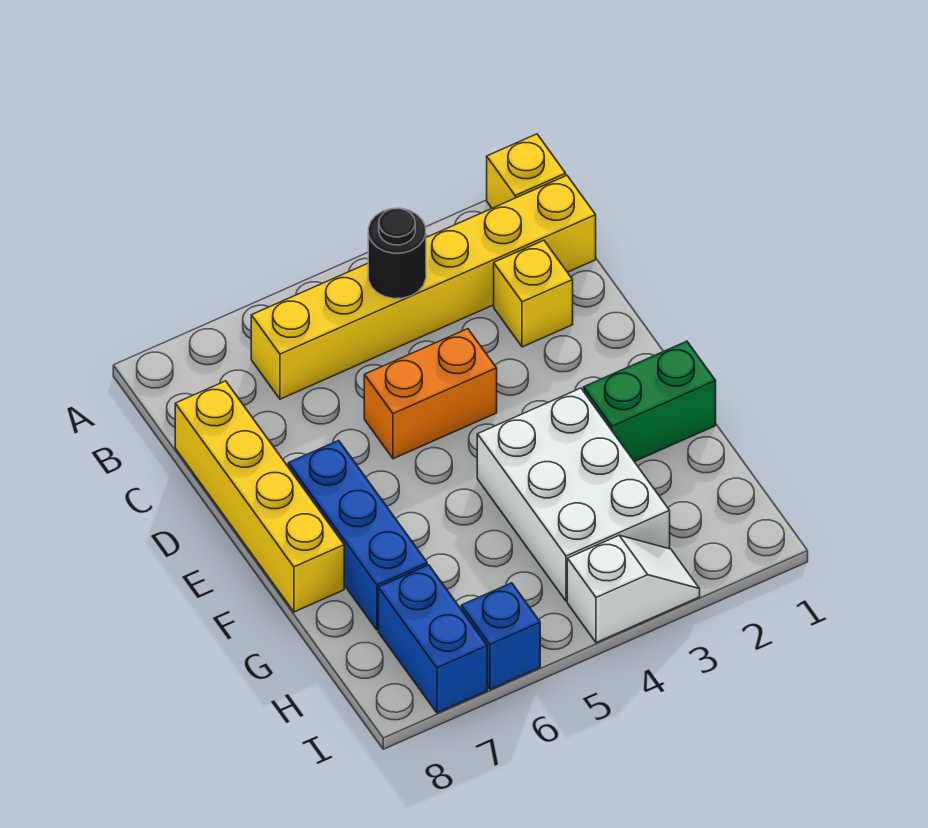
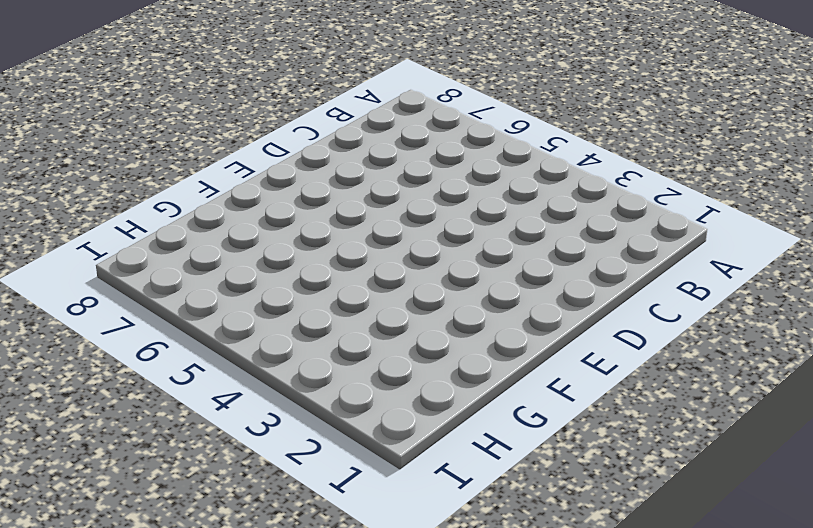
none -> yellow brick A1 level 1
none -> yellow brick B1:B6 level 1
none -> yellow brick C2 level 1

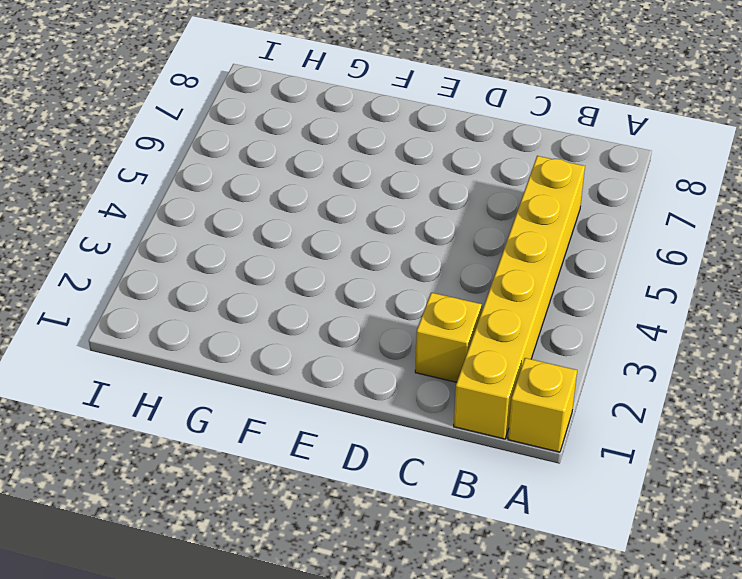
none -> yellow brick C8:F8 level 1
none -> orange brick D4:D5 level 1
none -> blue brick E7:G7 level 1

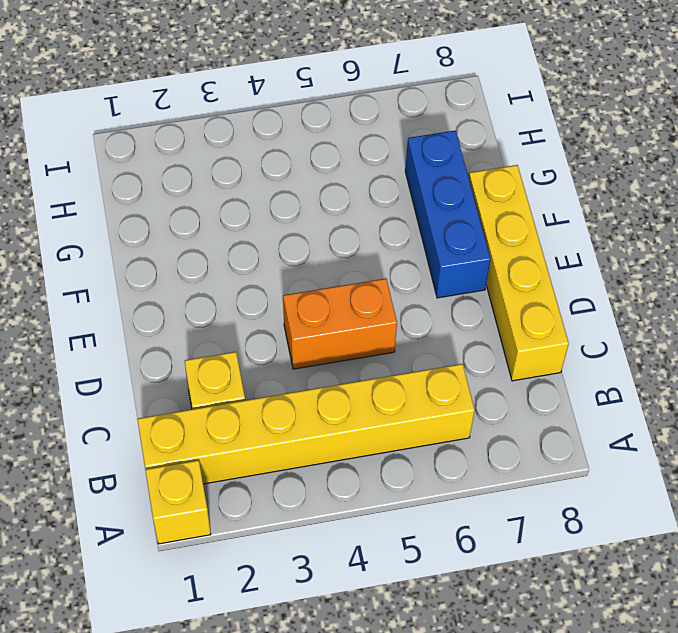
none -> green brick F1:F2 level 1
none -> white brick F3:H4 level 1
none -> blue brick H7:I7 level 1

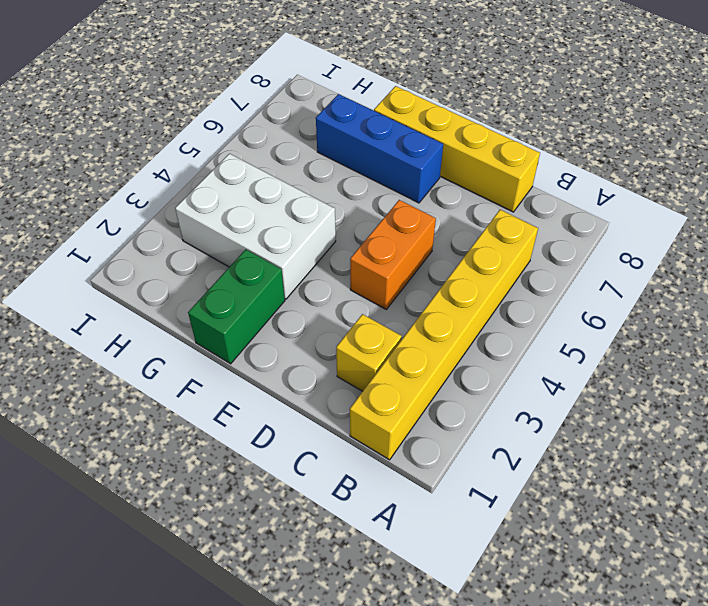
none -> yellow brick A1 level 1
none -> blue brick H7:I7 level 1
none -> white slope I3:I4 level 1 top 4

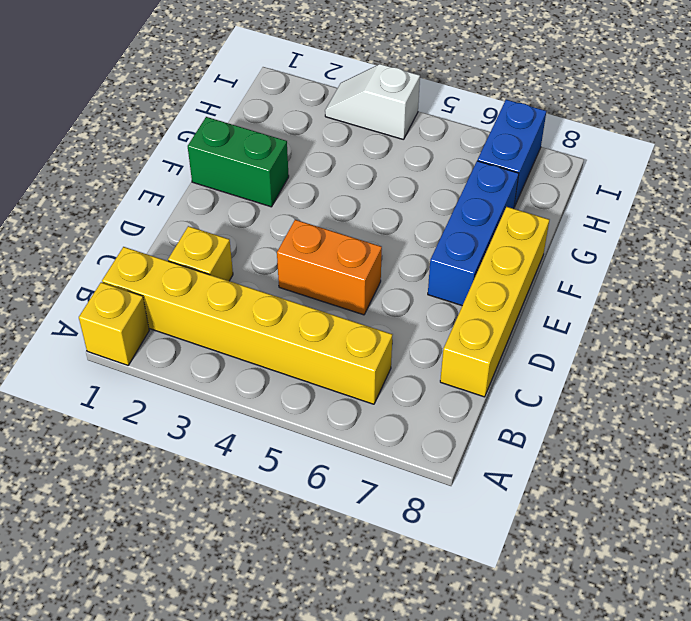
none -> white brick F3:H4 level 1
none -> blue brick I6 level 1
none -> black round brick B4 level 2

